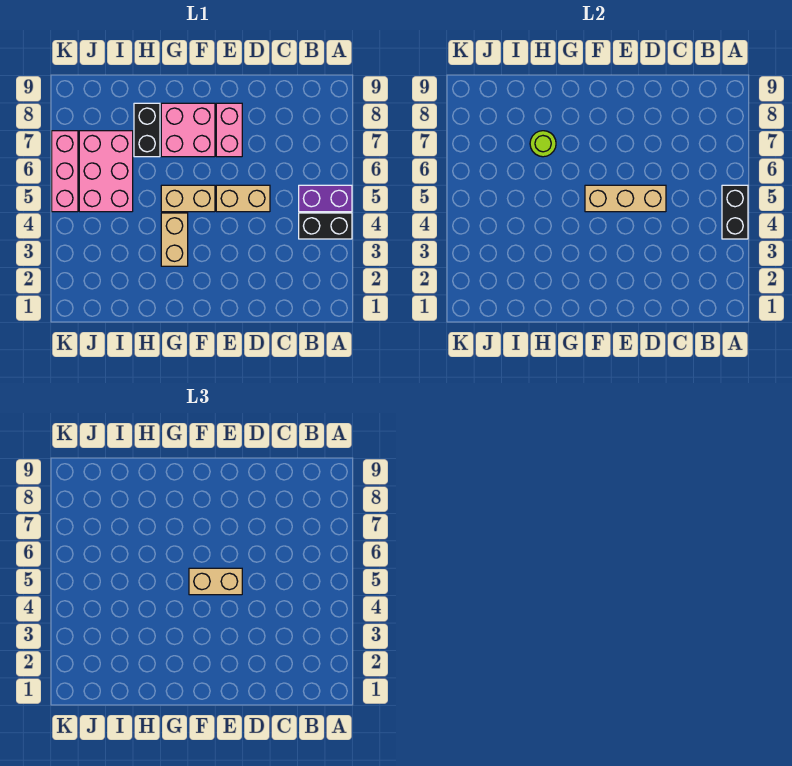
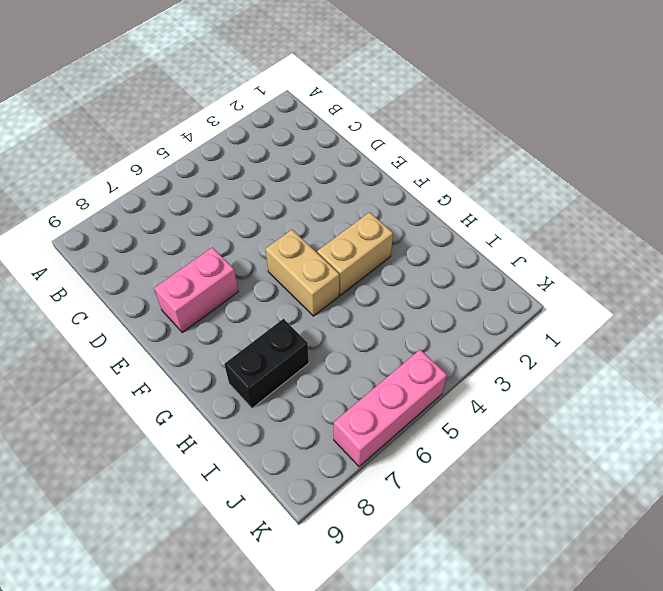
none -> black brick A4:B4 level 1
none -> purple brick A5:B5 level 1
none -> tan brick D5:E5 level 1

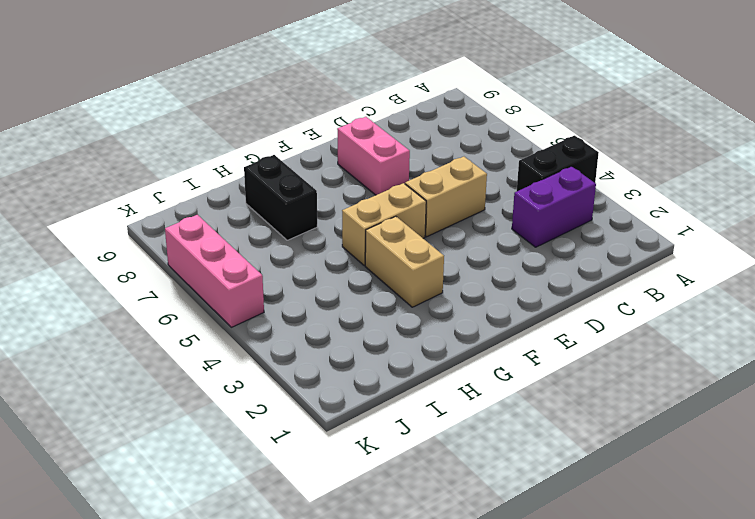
purple brick B3:C3 level 1 -> purple brick A5:B5 level 1
none -> pink brick F7:G8 level 1
none -> pink brick I5:J7 level 1
none -> black brick A4:A5 level 2

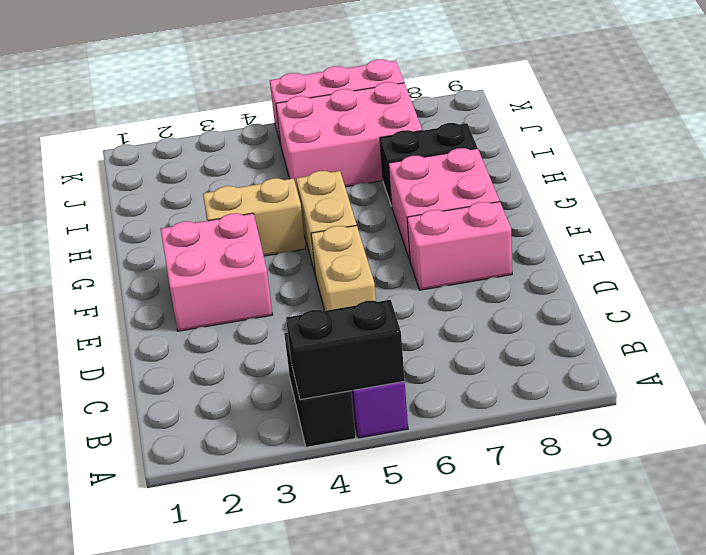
pink brick E2:F3 level 1 -> none
none -> tan brick D5:F5 level 2
none -> lime round brick H7 level 2
none -> tan brick E5:F5 level 3

